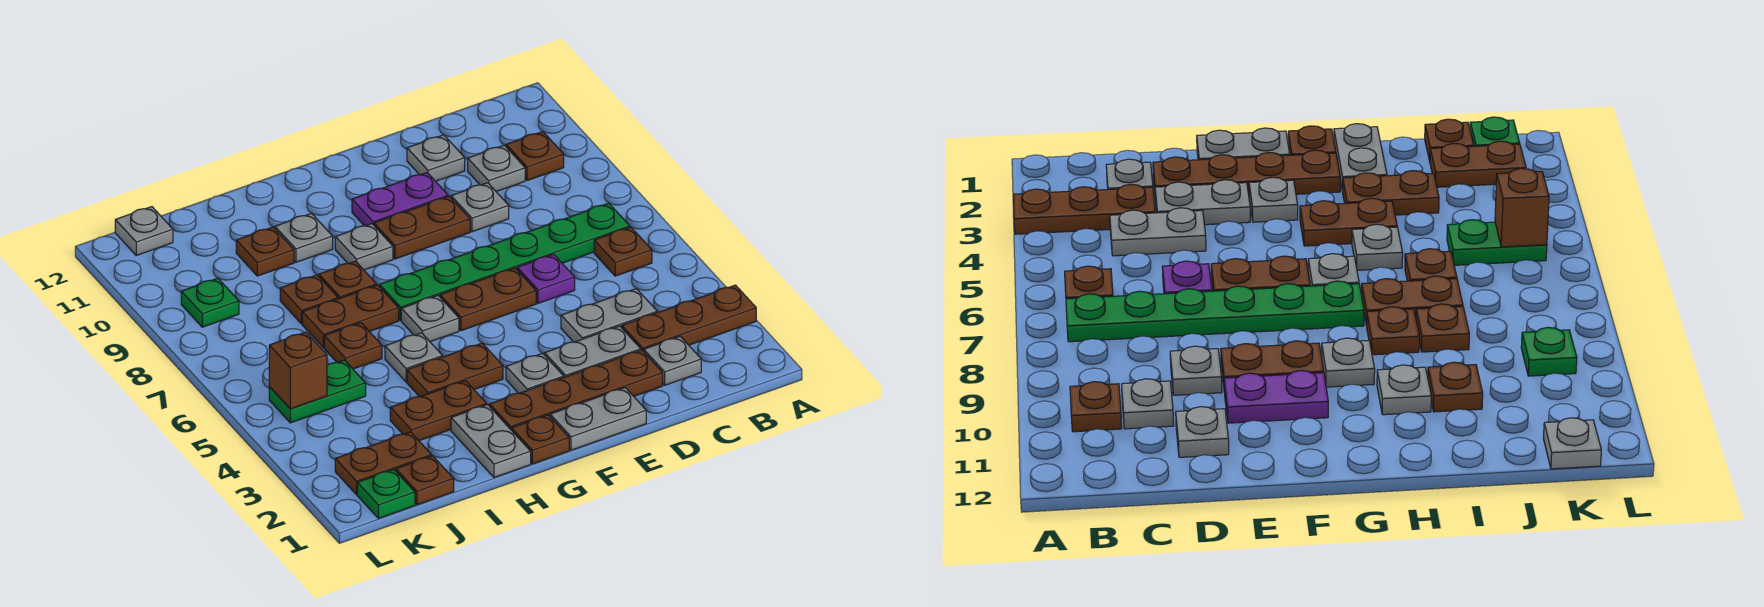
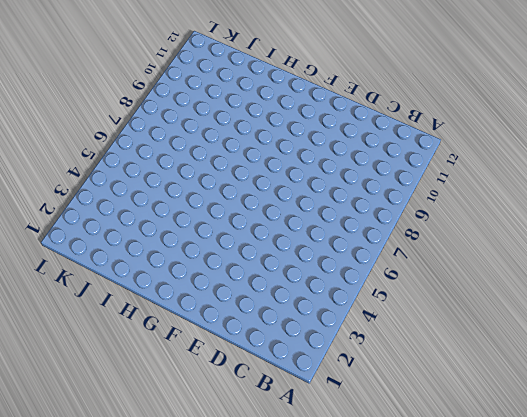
none -> brown plate A3:C3 level 1
none -> brown plate B6 level 1
none -> green plate B7:G7 level 1
none -> brown plate B10 level 1

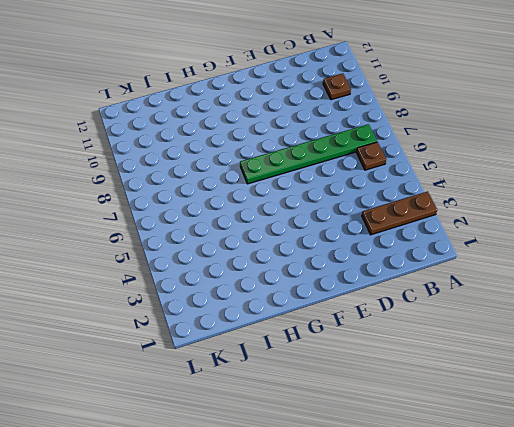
none -> grey plate C2 level 1
none -> grey plate C4:D4 level 1
none -> grey plate C10 level 1
none -> brown plate D2:G2 level 1

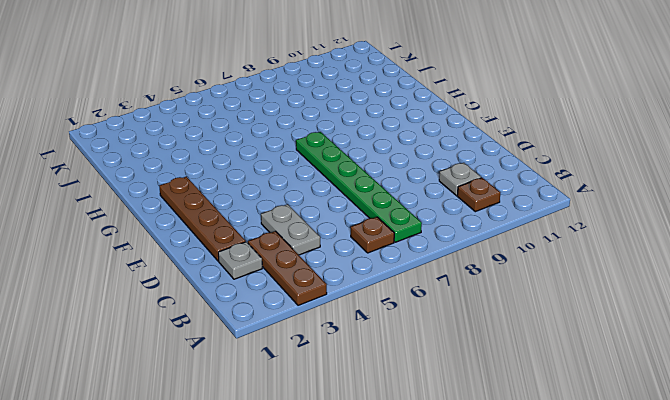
none -> grey plate D3:E3 level 1
none -> purple plate D6 level 1
none -> grey plate D9 level 1
none -> grey plate D11 level 1

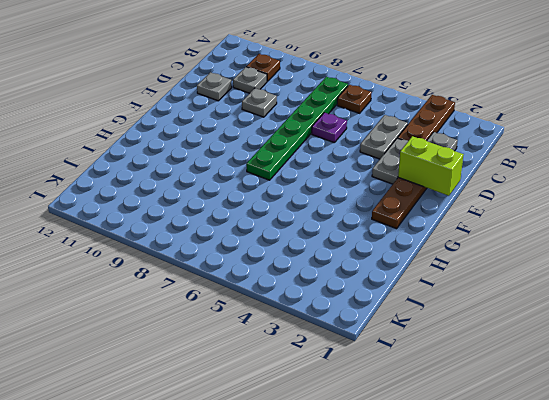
lime brick E1:E2 level 2 -> none
none -> grey plate E1:F1 level 1
none -> brown plate E6:F6 level 1
none -> brown plate E9:F9 level 1
none -> purple plate E10:F10 level 1

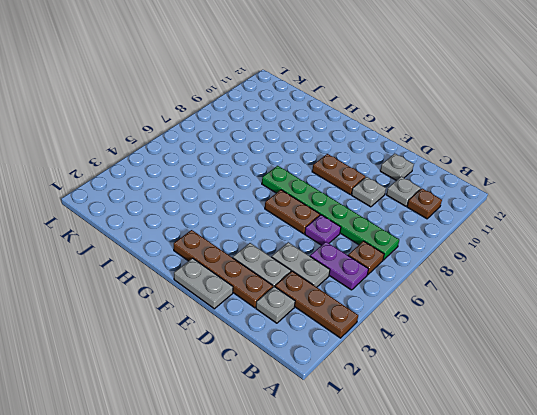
purple plate B5:C5 level 1 -> purple plate E10:F10 level 1
none -> grey plate F3 level 1
none -> brown plate G1 level 1
none -> brown plate G4:H4 level 1
none -> grey plate G6 level 1

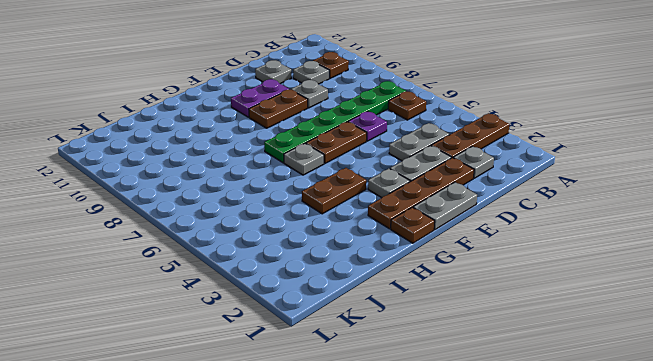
none -> grey plate G9 level 1
none -> grey plate H1:H2 level 1
none -> brown plate H3:I3 level 1
none -> grey plate H5 level 1

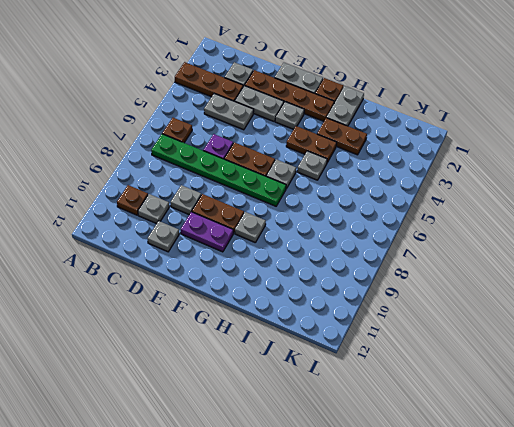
none -> brown plate H7:I7 level 1
none -> brown plate H8 level 1
none -> grey plate H10 level 1
none -> brown plate I6 level 1

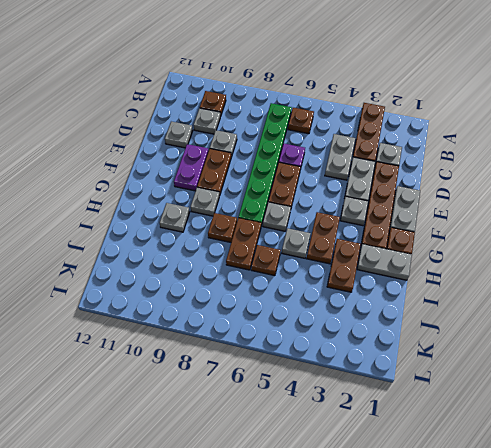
none -> brown plate I8 level 1
none -> brown plate I10 level 1
none -> brown plate J1 level 1
none -> brown plate J2:K2 level 1

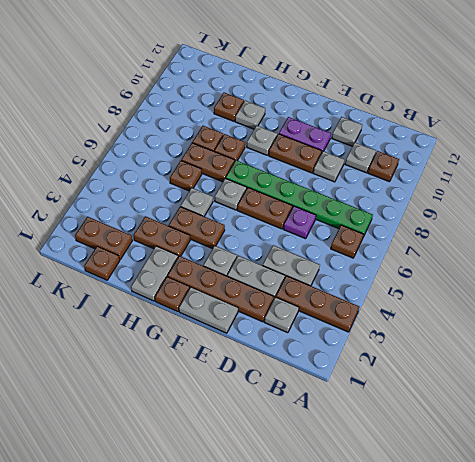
none -> green plate J5:K5 level 1
none -> green plate K1 level 1
none -> green plate K9 level 1
none -> grey plate K12 level 1

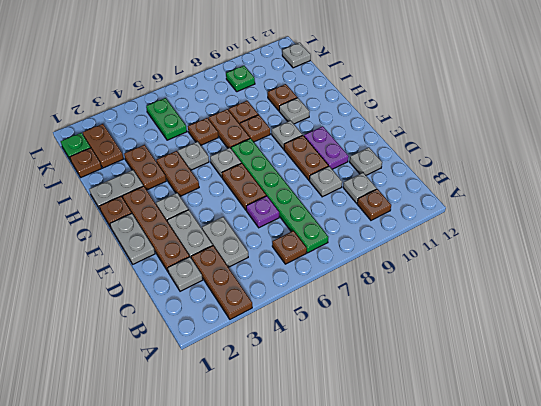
none -> brown brick K5 level 2

